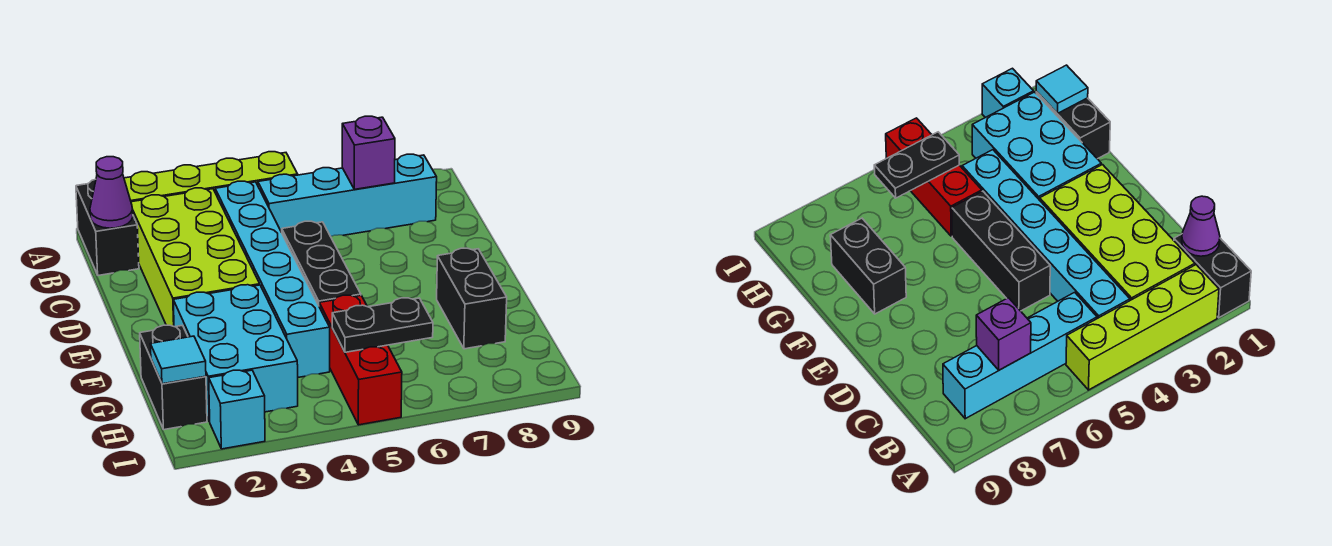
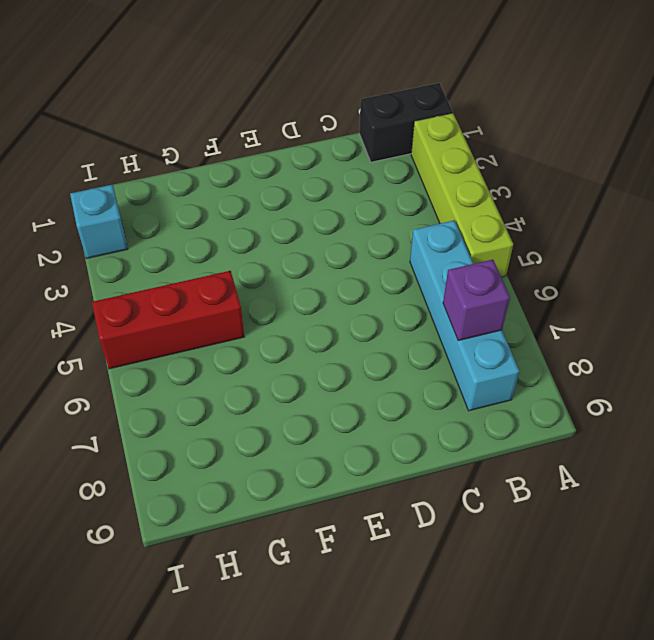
none -> lime brick B2:E3 level 1
none -> cyan brick B4:G4 level 1
none -> black brick D5:F5 level 1

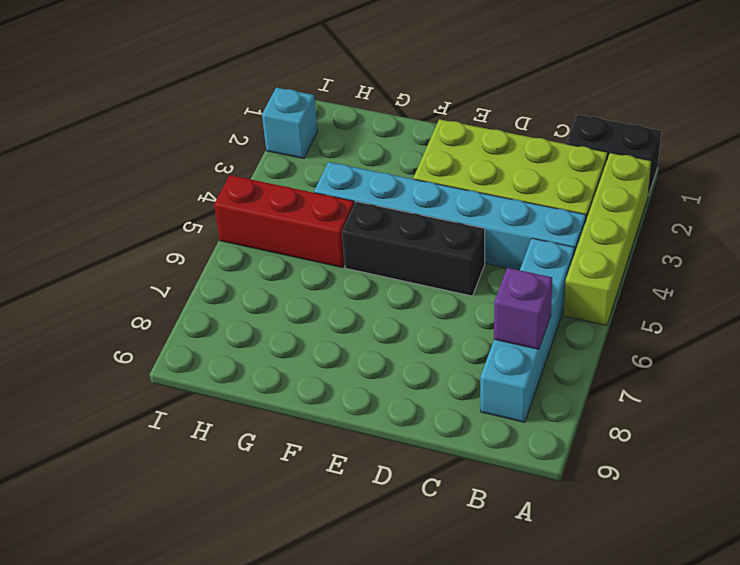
none -> cyan brick F2:H3 level 1
none -> black brick F8:G8 level 1
none -> black brick G1:H1 level 1

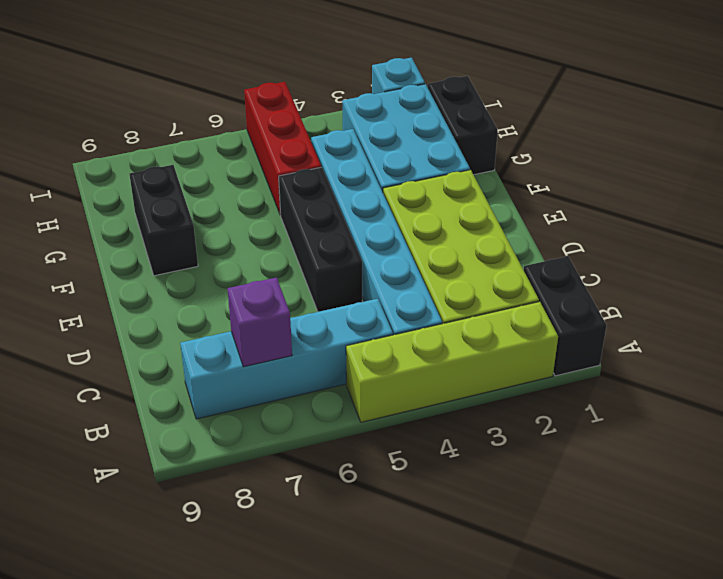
none -> purple cone B1 level 2
none -> cyan tile H1 level 2
none -> black plate H5:H6 level 2

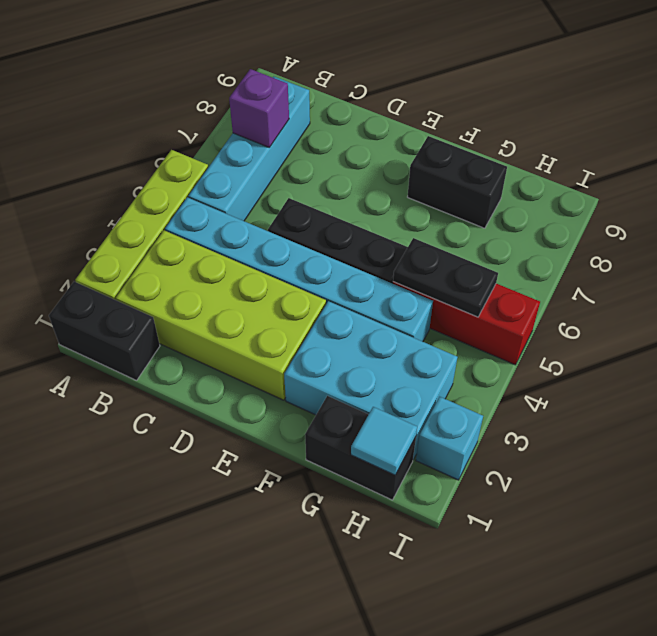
black plate G5:H5 level 2 -> black plate H5:H6 level 2
none -> purple cone B1 level 2

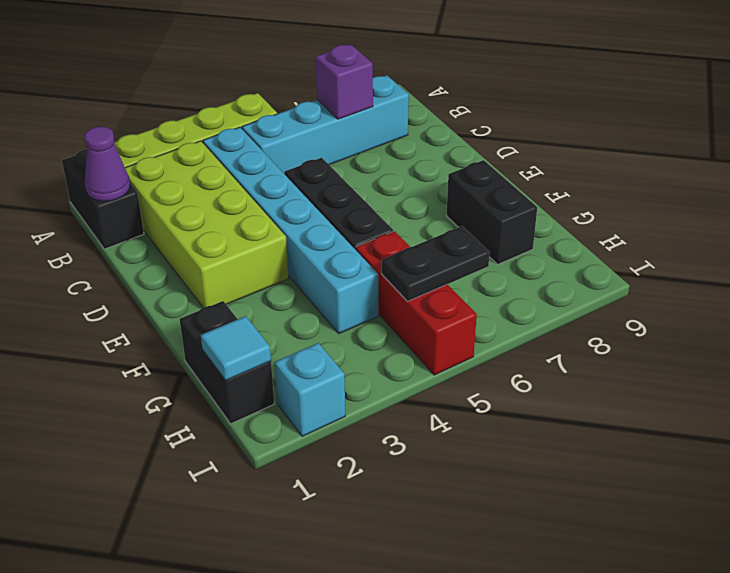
none -> cyan brick F2:H3 level 1

